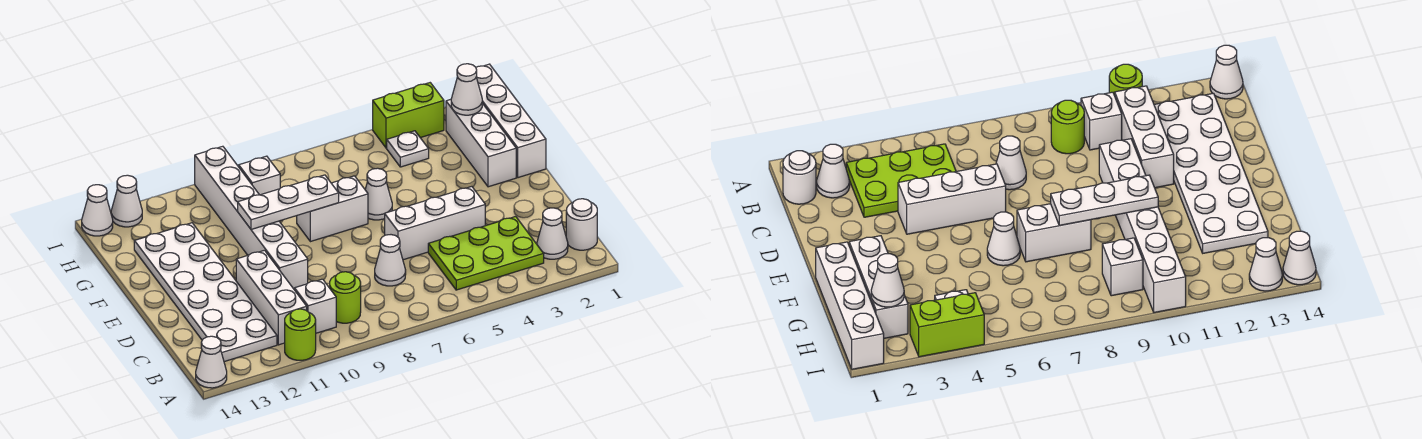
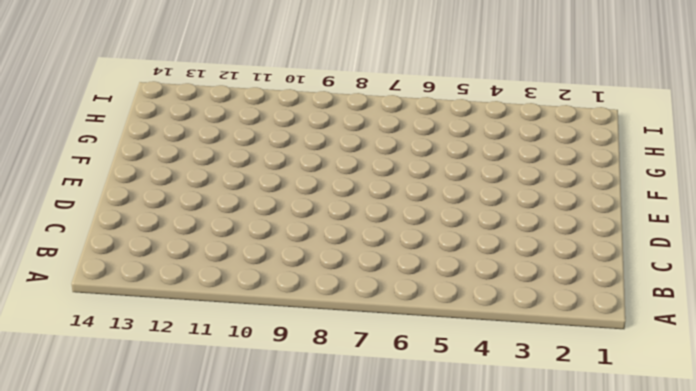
none -> lime round brick A11 level 1
none -> white cone A14 level 1
none -> white round brick B1 level 1

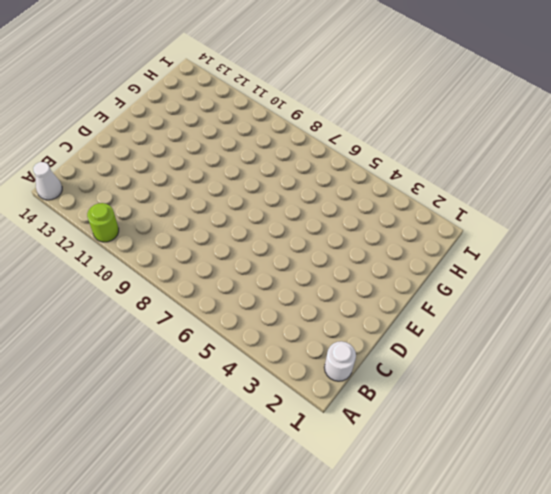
none -> white cone B2 level 1
none -> lime plate B3:C5 level 1
none -> lime round brick B9 level 1

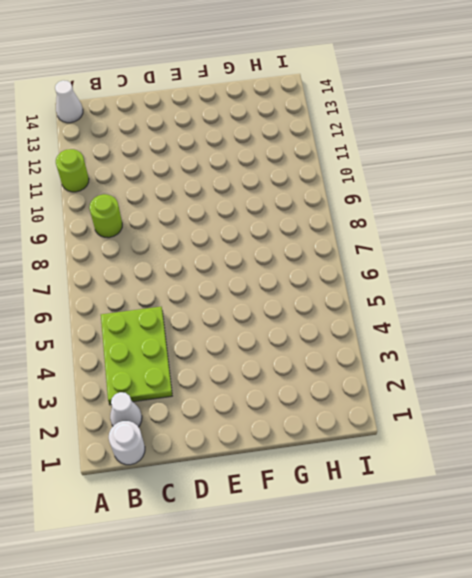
none -> white brick B10 level 1
none -> white brick B11:D11 level 1
none -> white plate B12:G13 level 1

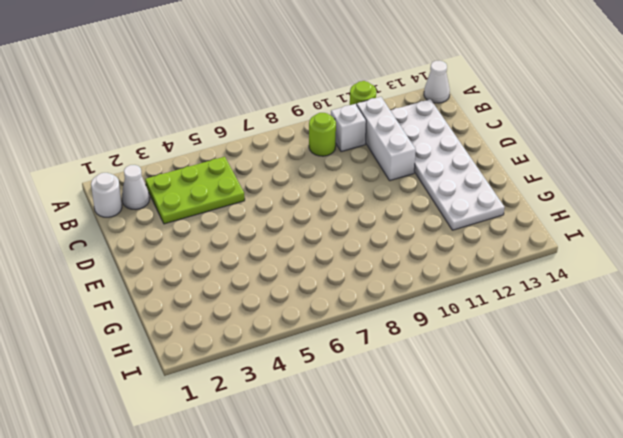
none -> white cone C7 level 1
none -> white brick D4:D6 level 1
none -> white brick D10:I10 level 1

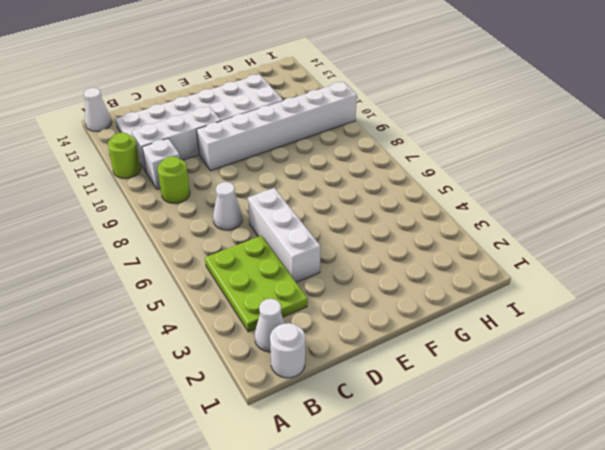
none -> white brick F1:I1 level 1
none -> white brick F2:H2 level 1
none -> white cone F6 level 1

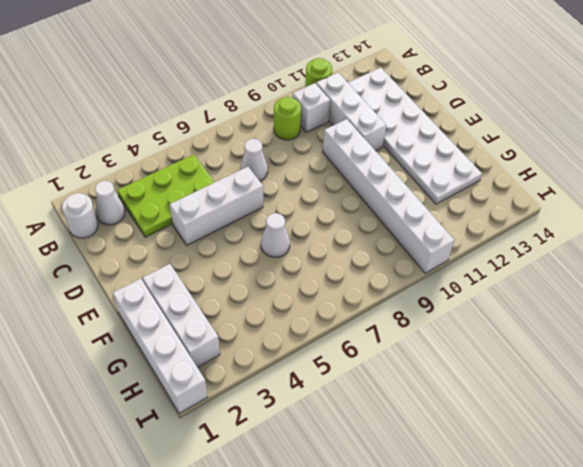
none -> white cone A14 level 1
none -> white brick F7:F8 level 1
none -> white plate H4 level 1

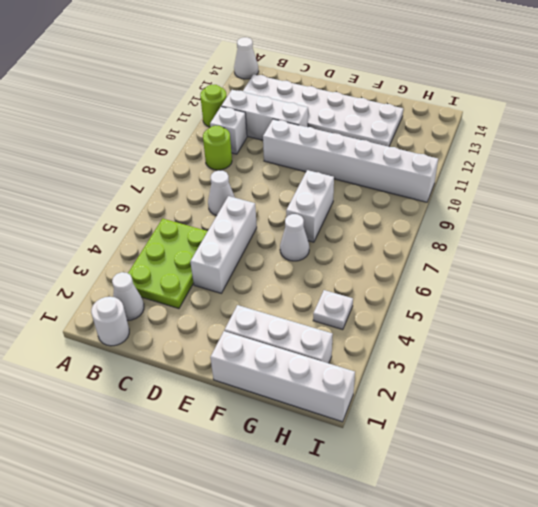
none -> white brick H9 level 1
none -> lime brick I3:I4 level 1
none -> white cone I13 level 1

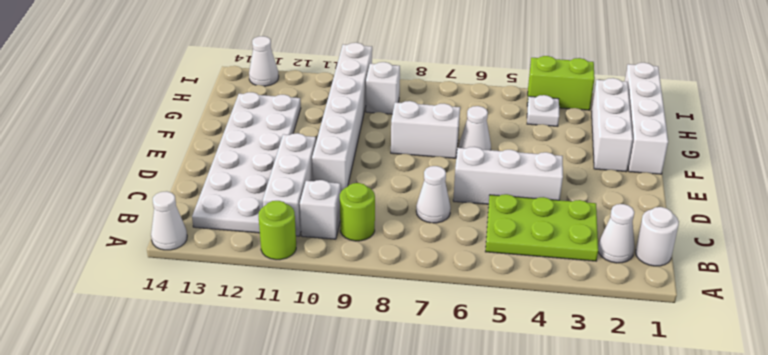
none -> white cone I14 level 1
none -> white plate F8:F10 level 2
none -> white cone H2 level 2

